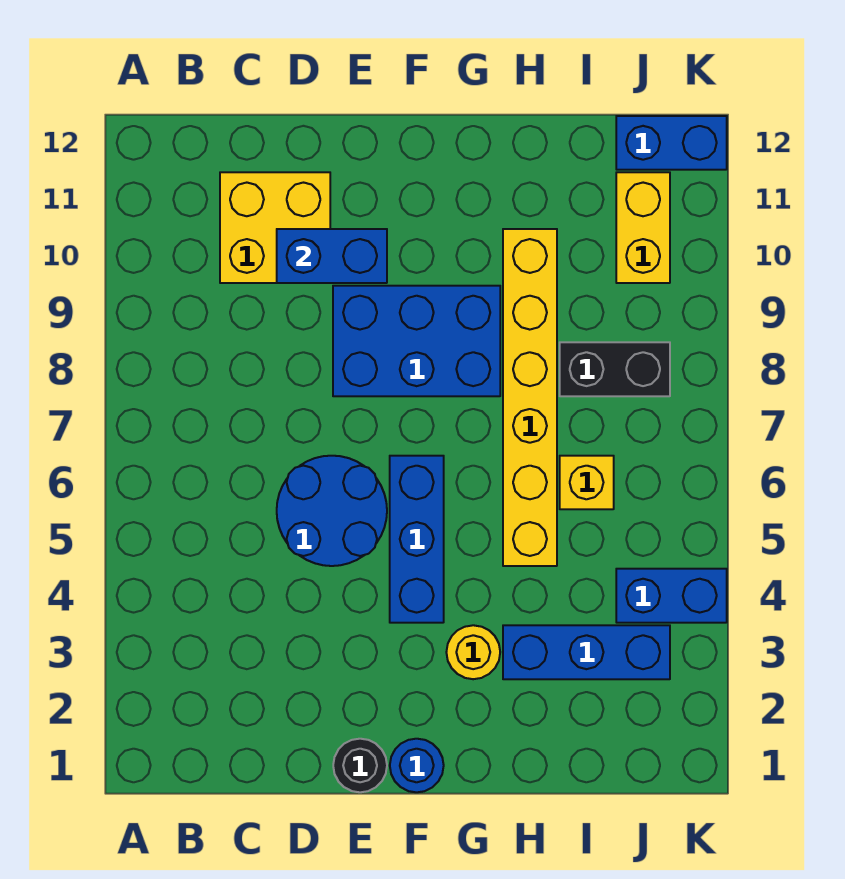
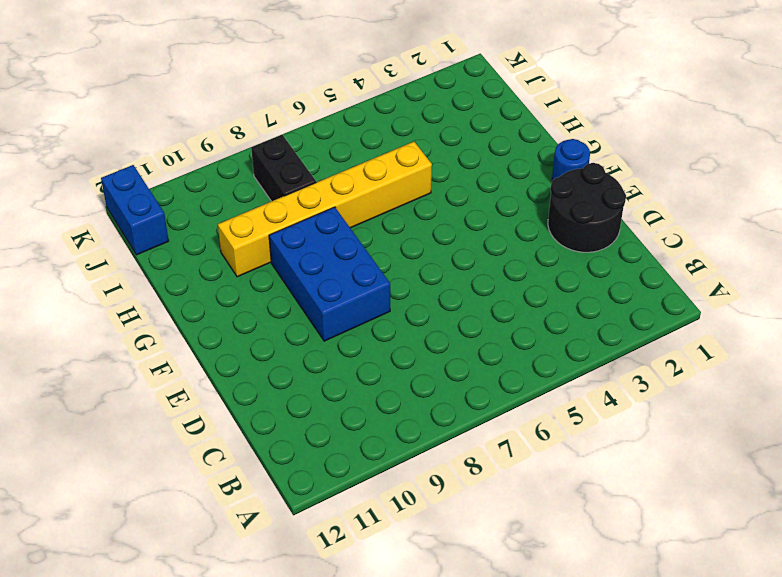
black round brick D1:E2 level 1 -> black round brick E1 level 1
none -> yellow brick C10:D11 level 1
none -> blue round brick D5:E6 level 1
none -> blue brick F4:F6 level 1

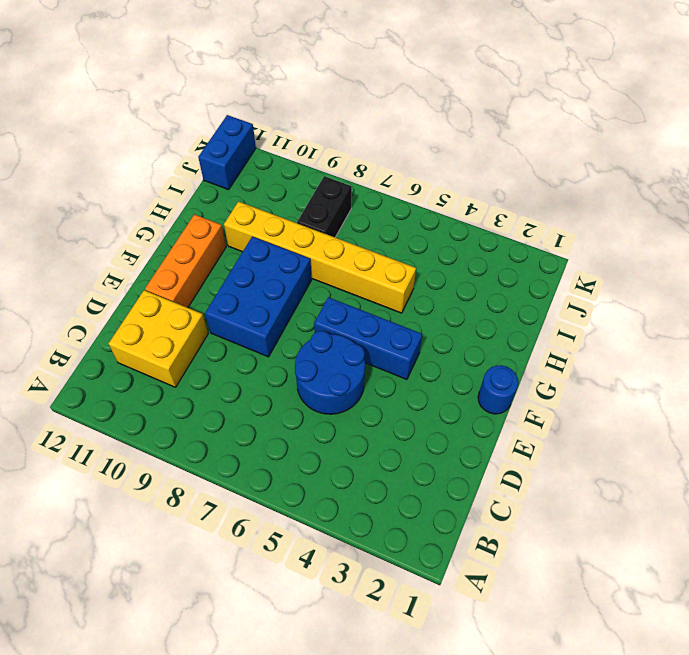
orange brick E11:G11 level 1 -> none
none -> black round brick E1 level 1
none -> yellow round brick G3 level 1
none -> blue brick H3:J3 level 1

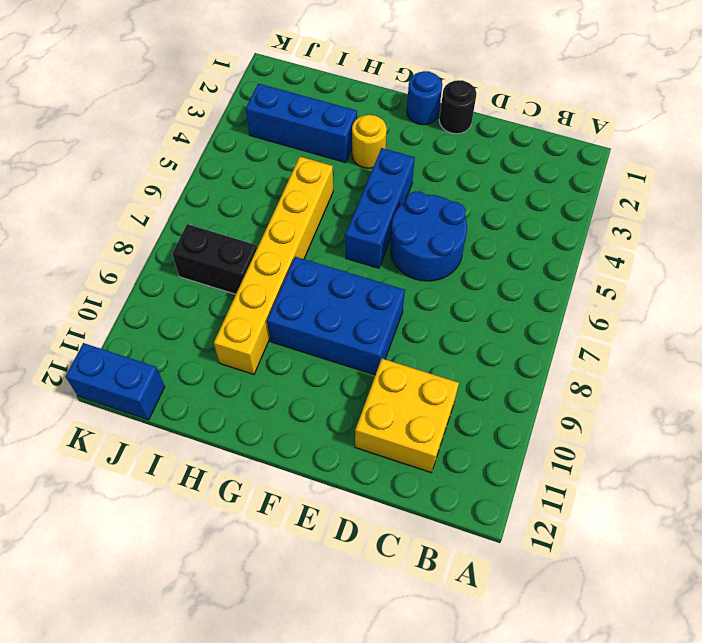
none -> yellow brick I6 level 1
none -> blue brick J4:K4 level 1
none -> yellow brick J10:J11 level 1

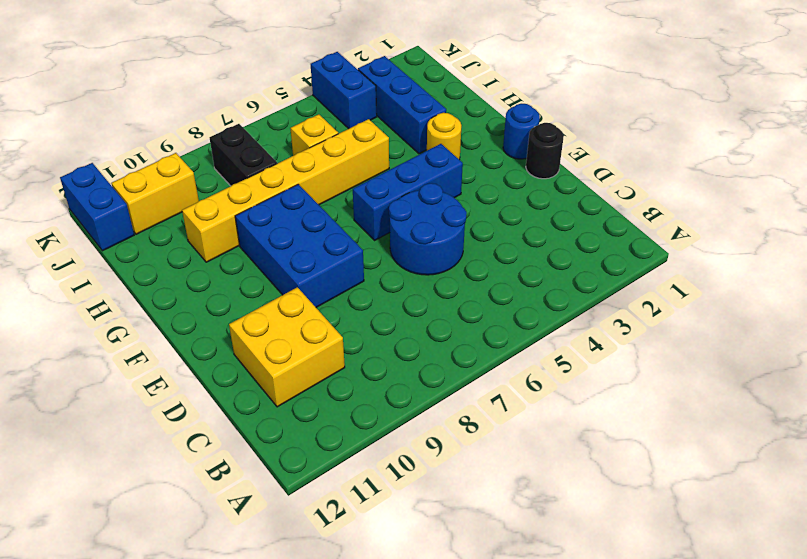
none -> blue brick D10:E10 level 2

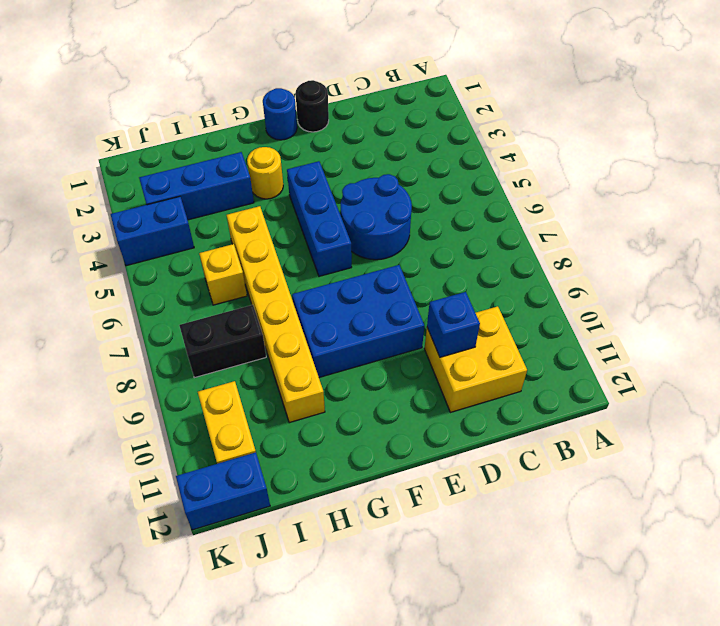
blue brick D10 level 2 -> blue brick D10:E10 level 2

